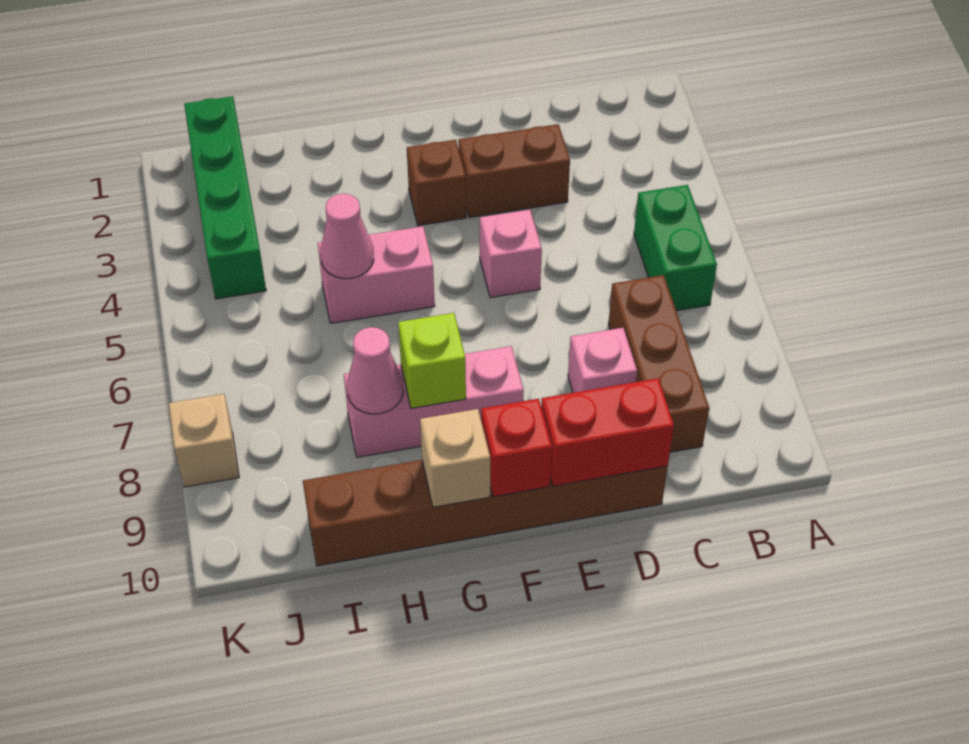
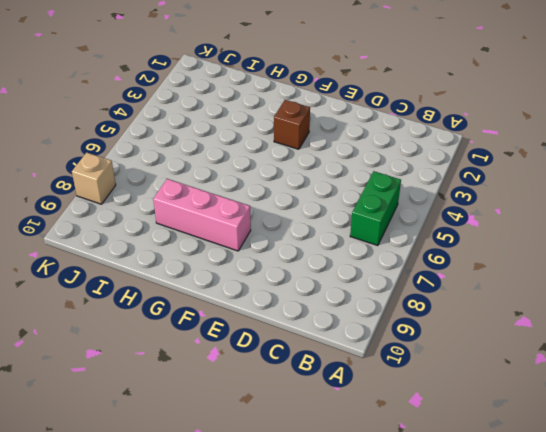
none -> brown brick C7:C9 level 1
none -> brown brick D3:E3 level 1
none -> pink brick D8 level 1

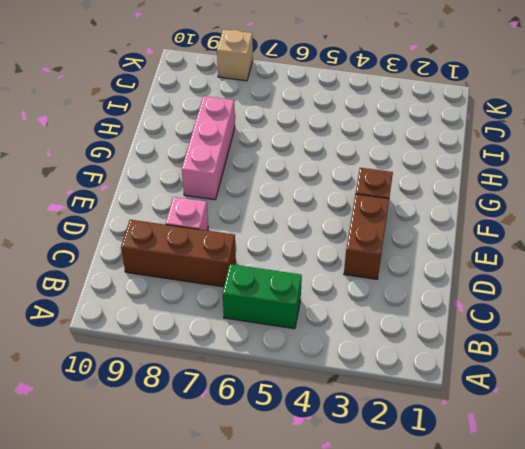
none -> brown brick D10:I10 level 1
none -> pink brick E5 level 1
none -> pink brick G5:H5 level 1

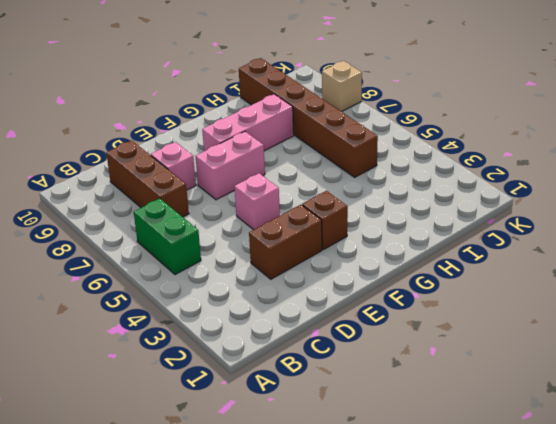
pink brick E7:F7 level 1 -> pink brick G5:H5 level 1
brown brick I5:I10 level 1 -> brown brick D10:I10 level 1
none -> green brick J1:J4 level 1
none -> red brick D10:E10 level 2
none -> red brick F10 level 2

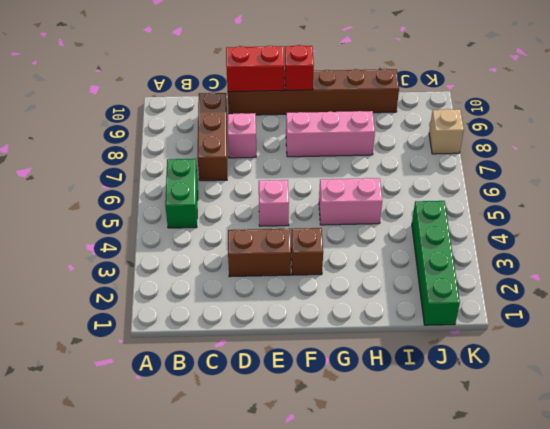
none -> lime brick G8 level 2
none -> tan brick G10 level 2
none -> pink cone H5 level 2

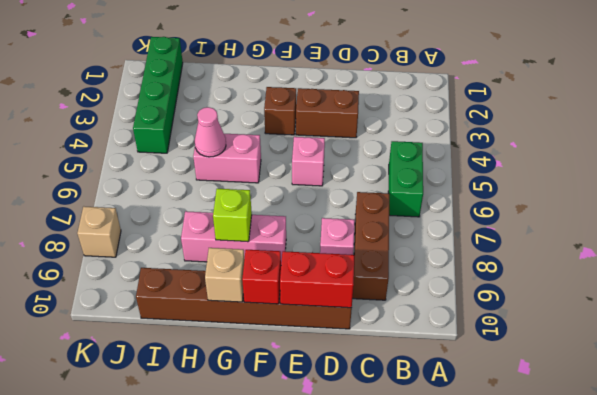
none -> pink cone H8 level 2

